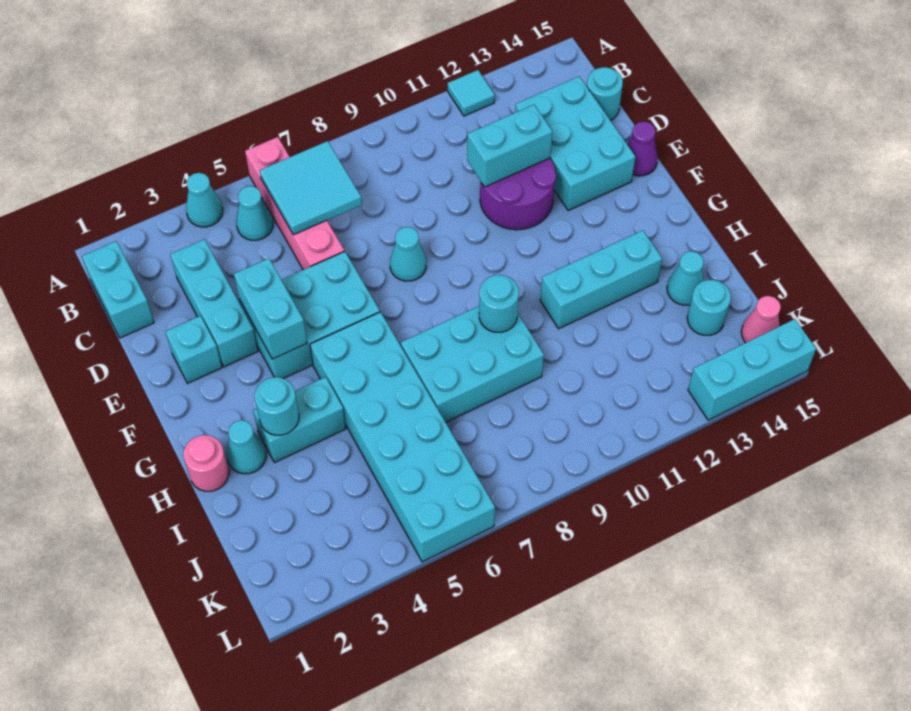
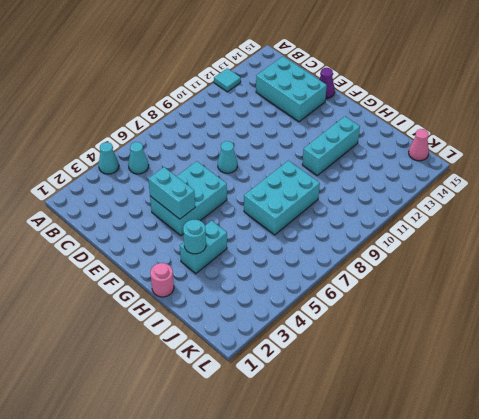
none -> pink brick A6:D6 level 1
none -> cyan brick B1:C1 level 1
none -> cyan brick C3:E3 level 1

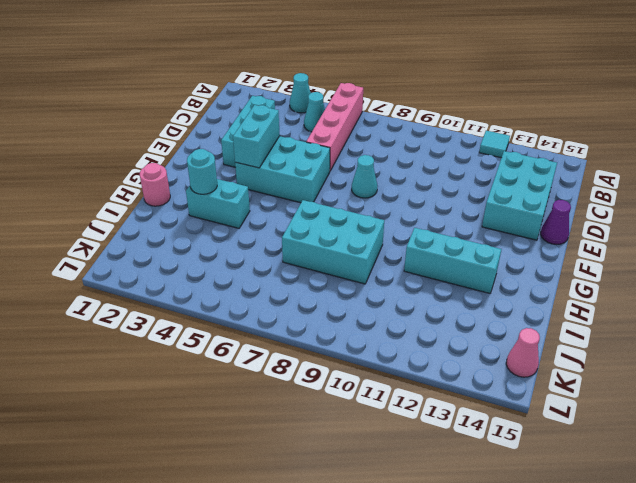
none -> cyan brick B1:C1 level 1
none -> cyan round brick C15 level 1
none -> purple round brick D11:E12 level 1

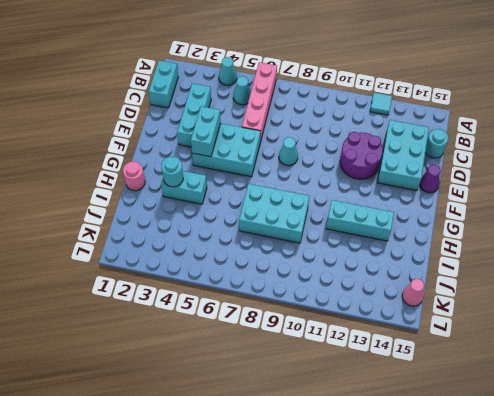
none -> cyan brick E2 level 1
none -> cyan brick G5:L6 level 1
none -> cyan cone H2 level 1

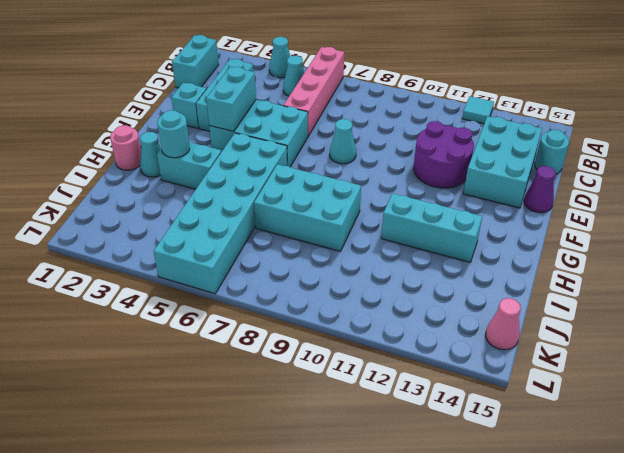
none -> cyan cone I14 level 1
none -> cyan round brick J14 level 1
none -> cyan brick L13:L15 level 1

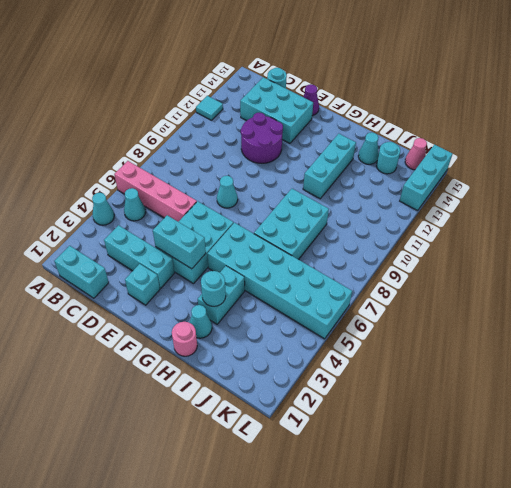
none -> cyan tile B6:C7 level 2
none -> cyan brick D11:D12 level 2
none -> cyan round brick H9 level 2

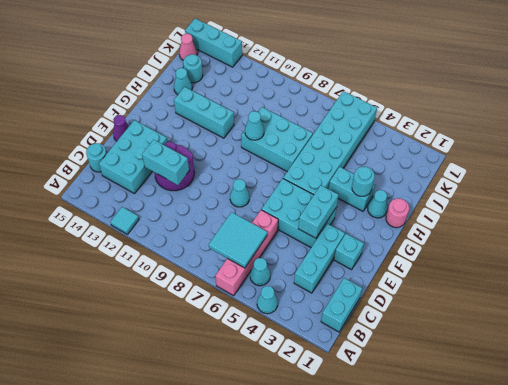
cyan cone H9 level 2 -> cyan round brick H9 level 2

